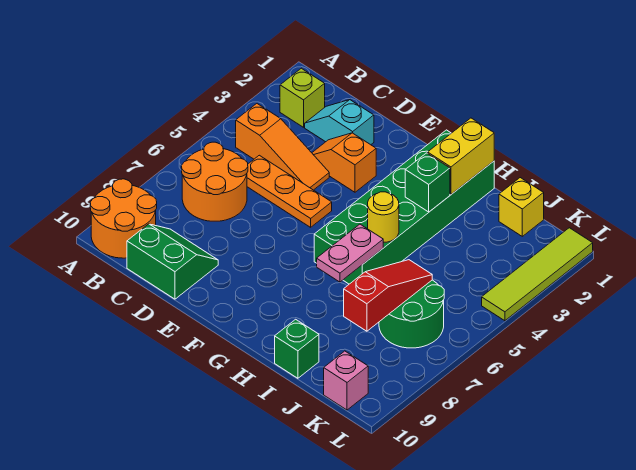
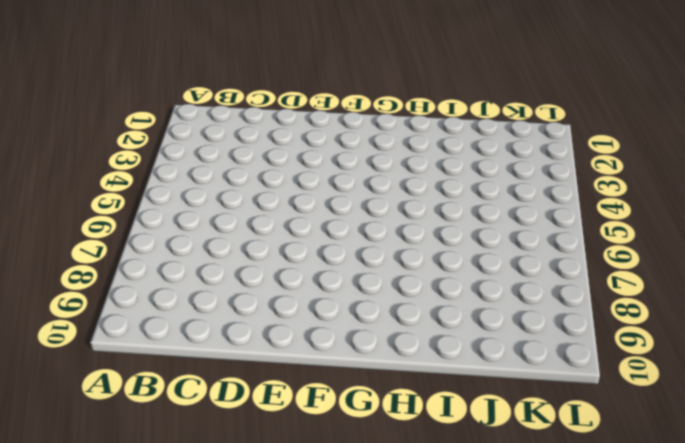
none -> orange round brick A9:B10 level 1
none -> lime brick B2 level 1
none -> orange slope B4:D4 level 1 top B

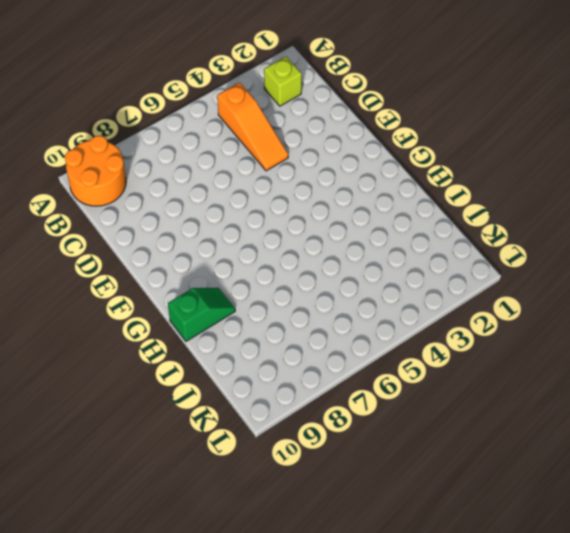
green slope H9:H10 level 1 top 10 -> none
none -> orange round brick B6:C7 level 1
none -> cyan slope C2:D2 level 1 top D
none -> orange plate C5:E5 level 1

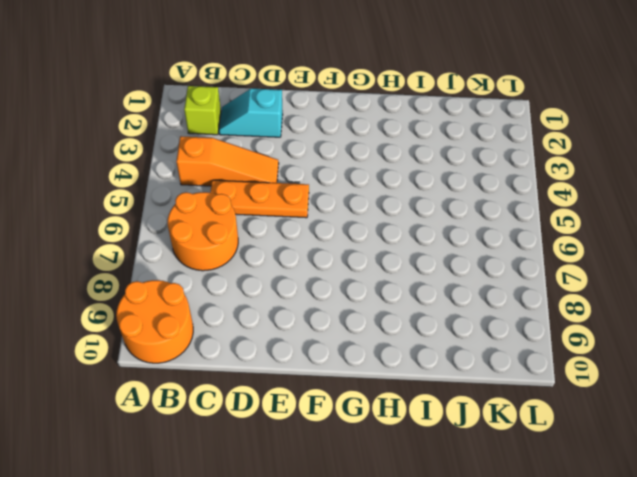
none -> green slope C9:D10 level 1 top 10
none -> orange slope D3:E3 level 1 top E
none -> green brick G1:H6 level 1

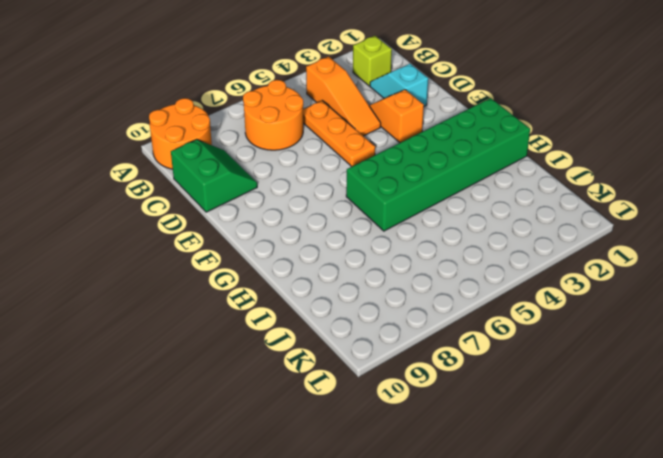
none -> green brick I10 level 1
none -> yellow brick J1 level 1
none -> green round brick J6:K7 level 1

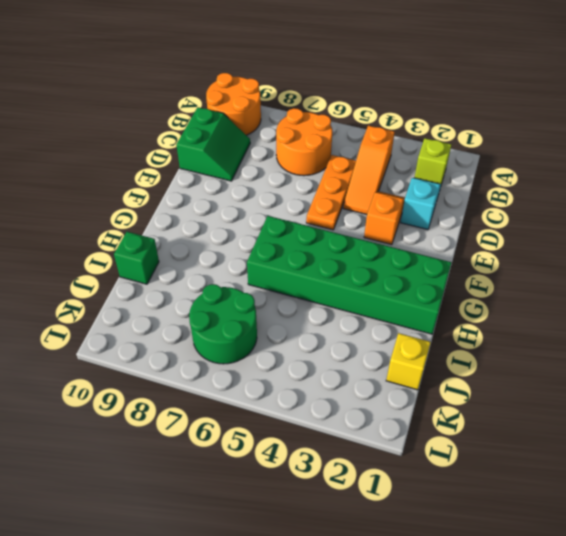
none -> pink brick K10 level 1
none -> lime tile L1:L4 level 1
none -> yellow brick H1:H2 level 2

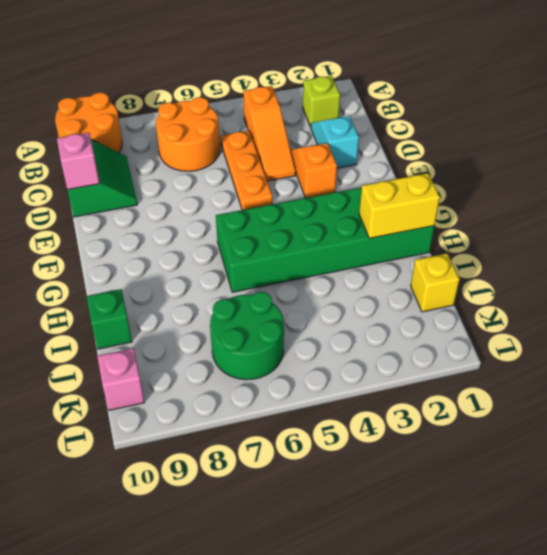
pink brick D10 level 2 -> none
none -> lime tile L1:L4 level 1
none -> green brick H3 level 2
none -> yellow round brick H5 level 2

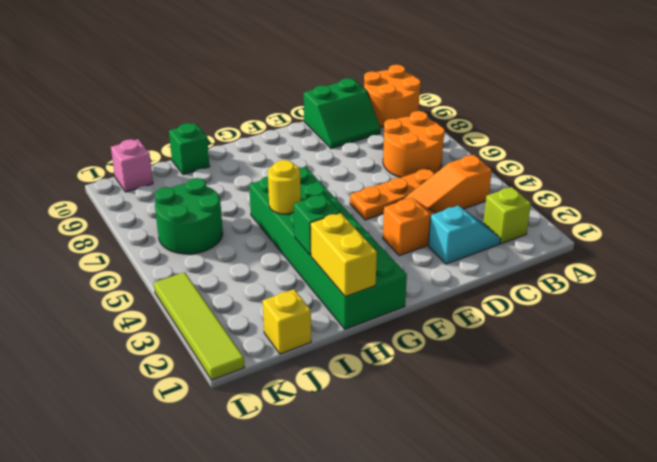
none -> pink plate H6:H7 level 2
none -> red slope J6:J8 level 2 top 8

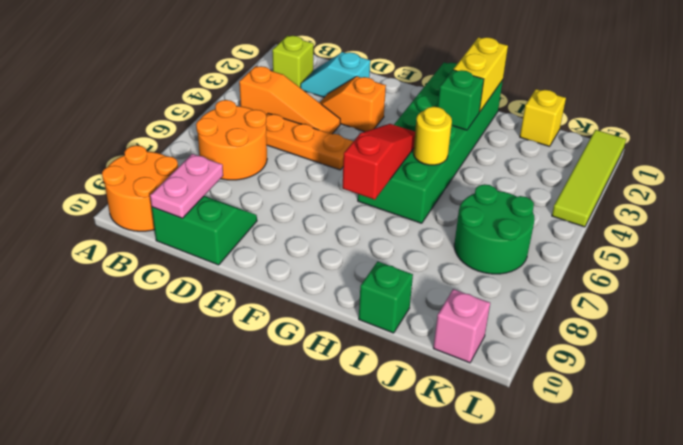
pink plate C9:C10 level 2 -> pink plate H6:H7 level 2
red slope G5:G7 level 2 top 7 -> red slope J6:J8 level 2 top 8

